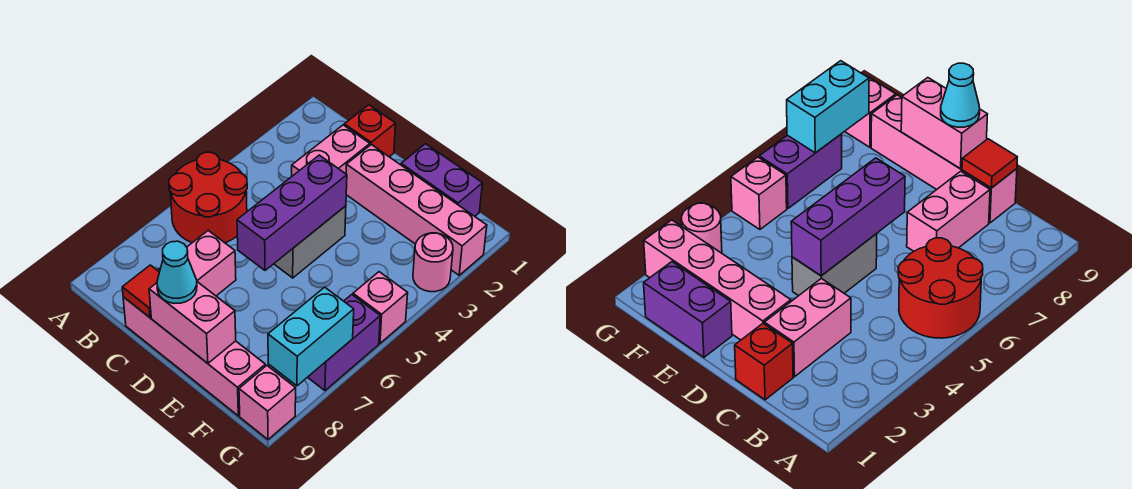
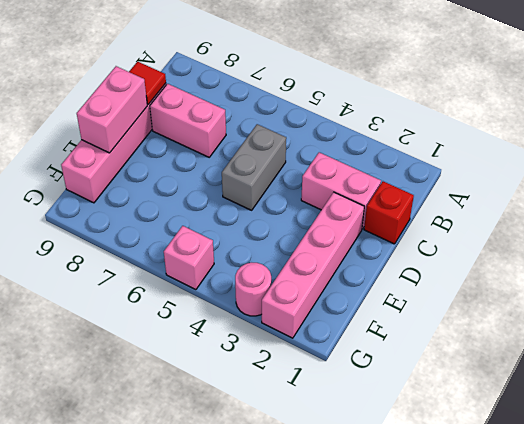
grey brick C5:D5 level 1 -> grey brick D4:D5 level 1
none -> red round brick A5:B6 level 1
none -> purple brick E1:F1 level 1
none -> purple brick G6:G7 level 1

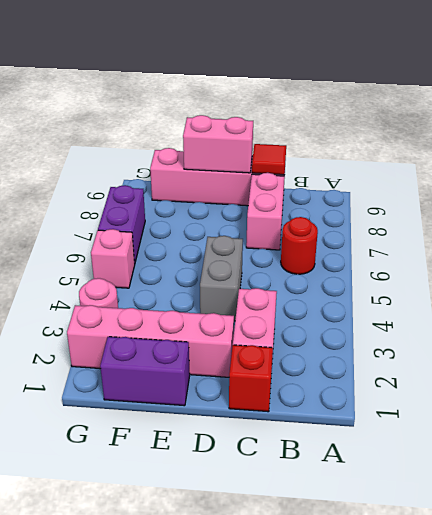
red round brick B6 level 1 -> red round brick A5:B6 level 1
none -> pink brick G9 level 1
none -> purple brick D4:D6 level 2
none -> cyan brick G7:G8 level 2

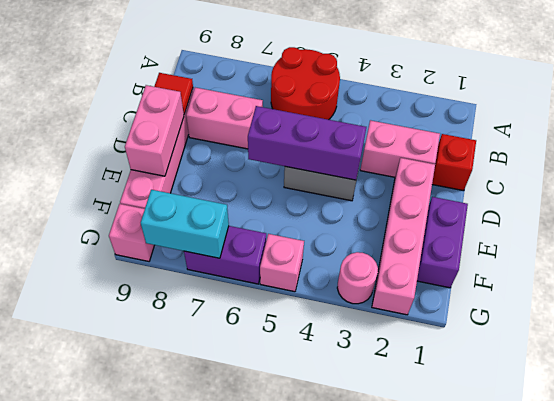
none -> cyan cone D9 level 3

